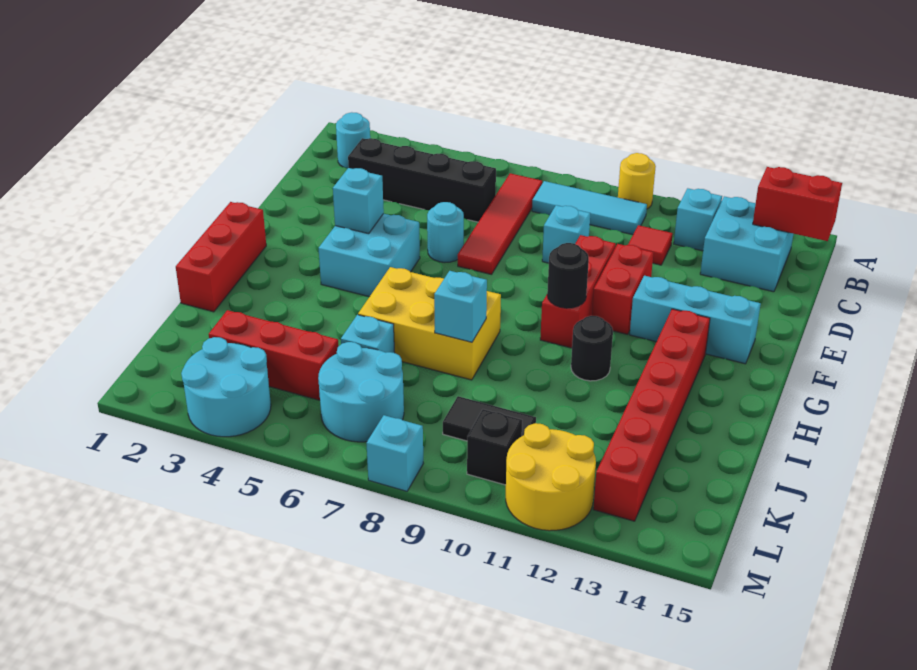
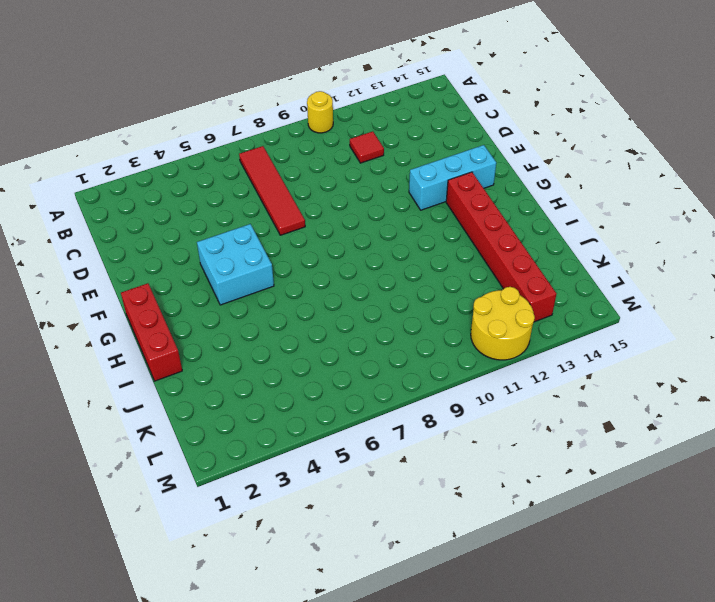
none -> cyan round brick B2 level 1
none -> cyan tile B8:B10 level 1
none -> cyan brick B12 level 1
none -> cyan brick B13:C14 level 1

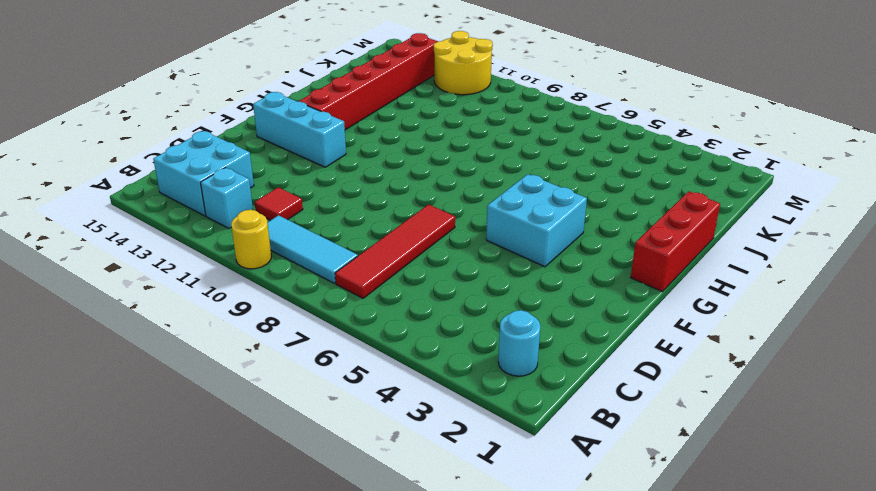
none -> black brick C3:C6 level 1
none -> cyan brick D9 level 1
none -> cyan round brick E6 level 1
none -> red brick E10:G10 level 1

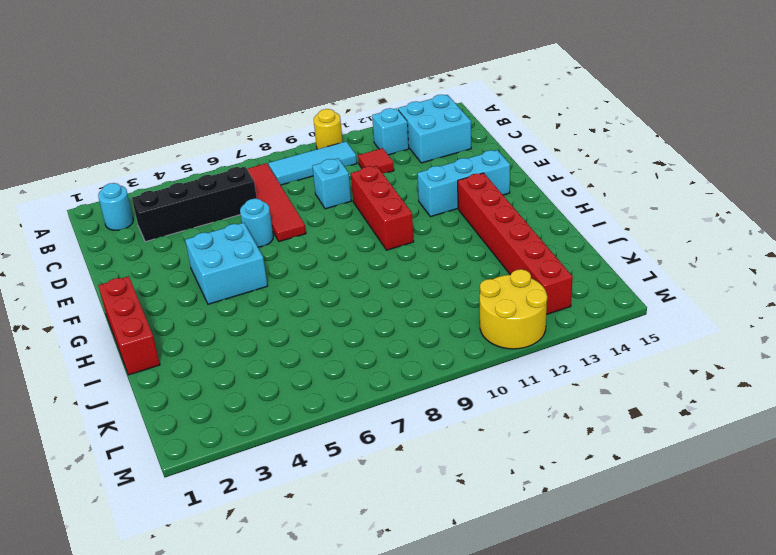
none -> red brick E11:F11 level 1
none -> yellow brick H6:I8 level 1
none -> black round brick H11 level 1
none -> cyan brick J6 level 1

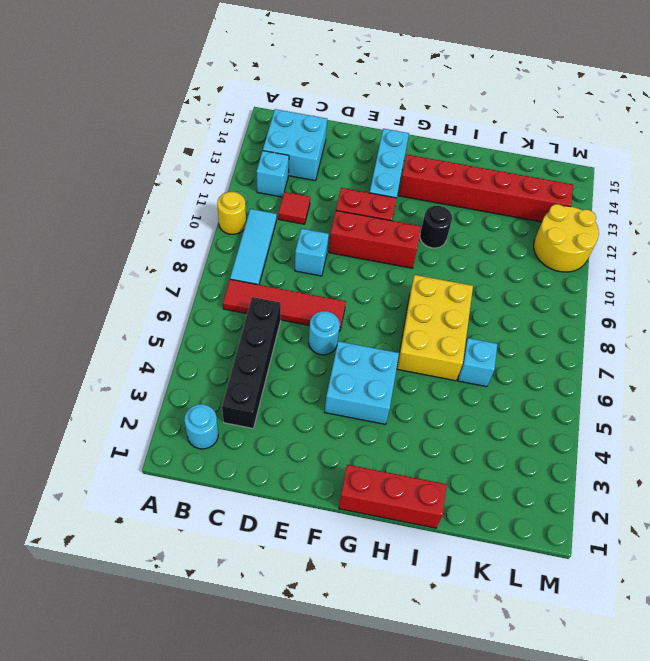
none -> red brick K3:K5 level 1
none -> cyan round brick K6:L7 level 1
none -> black tile K9:K10 level 1
none -> cyan round brick L3:M4 level 1

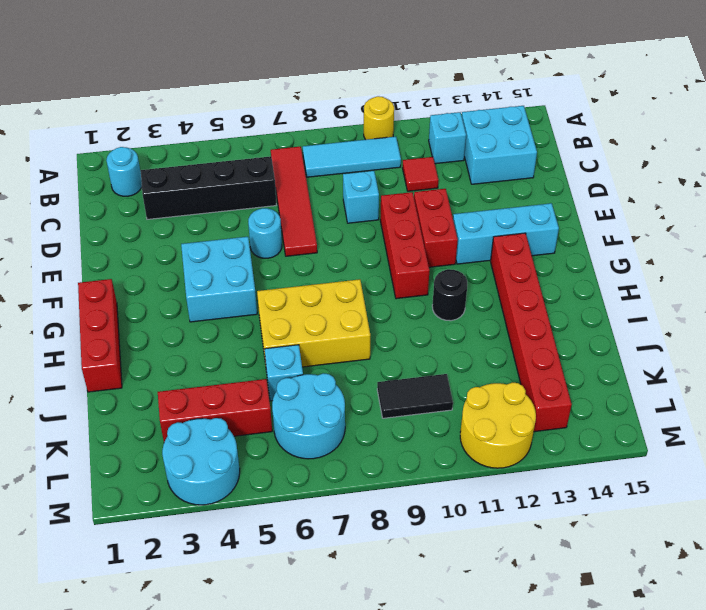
none -> black brick L10 level 1
none -> cyan brick M8 level 1
none -> red brick B14:B15 level 2
none -> cyan brick F4 level 2

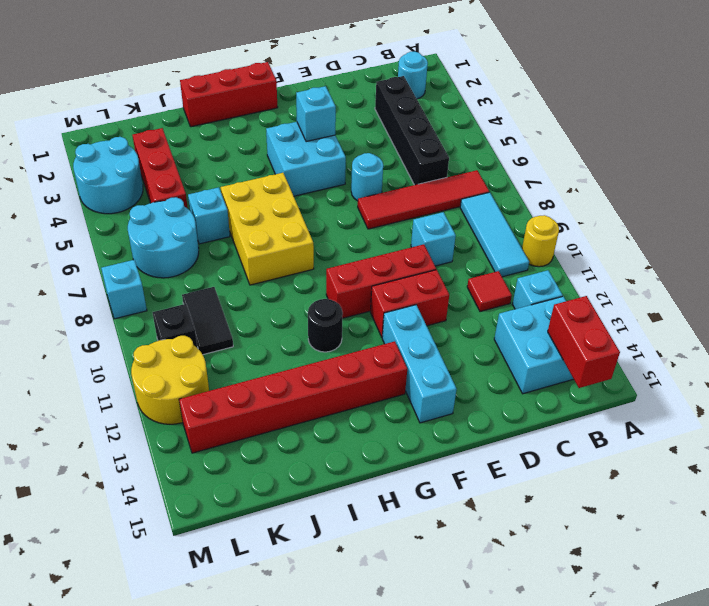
none -> black round brick G10 level 2
none -> cyan brick I8 level 2

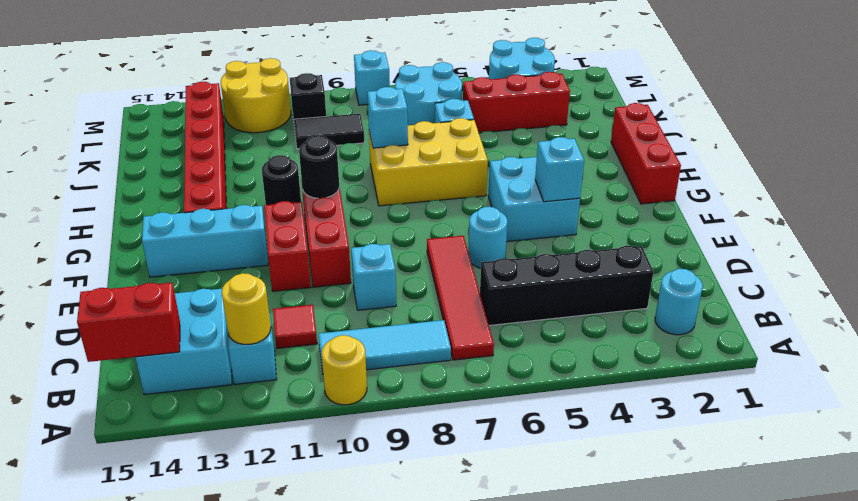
yellow round brick B12 level 2 -> none

